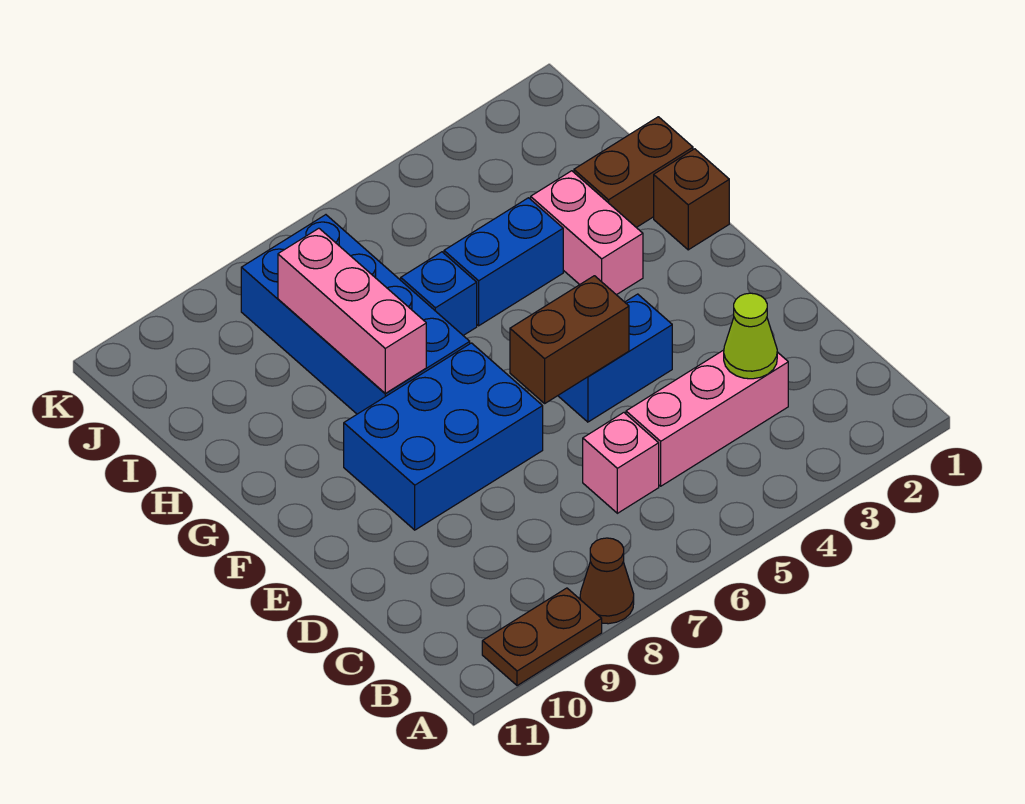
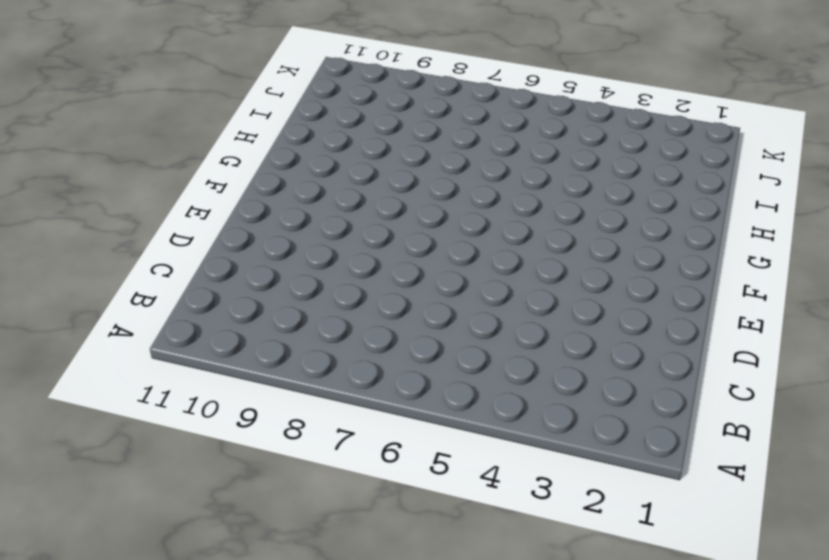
none -> brown cone A8 level 1
none -> brown plate A9:A10 level 1
none -> pink brick C3:C5 level 1

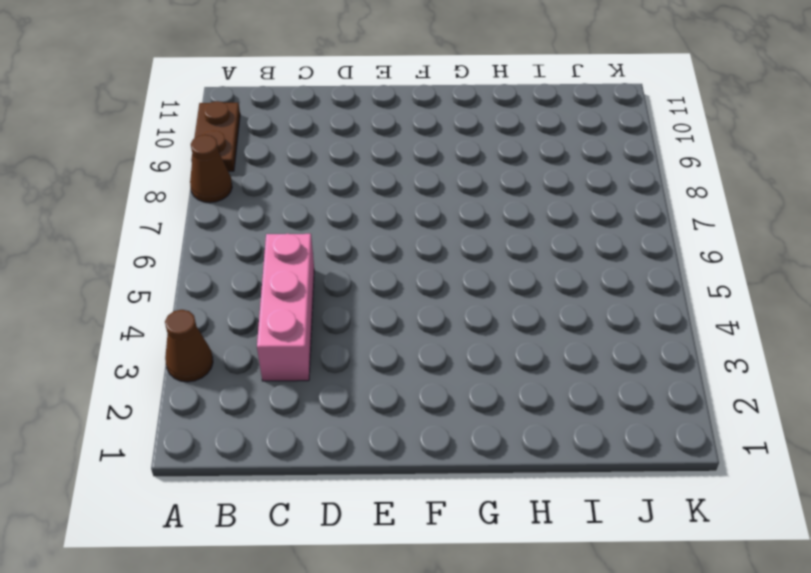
brown cone A3 level 1 -> none
none -> pink brick C6 level 1
none -> blue brick E4:E5 level 1
none -> blue brick E7:F9 level 1

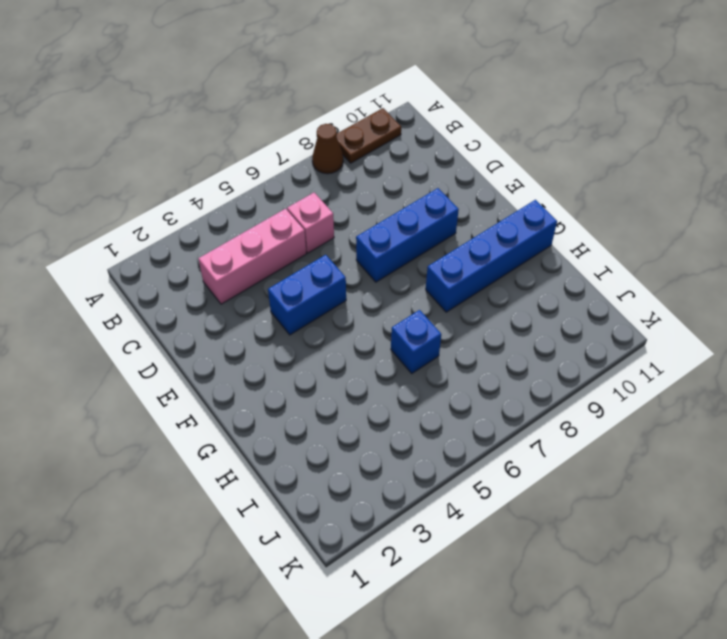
blue brick E7:E9 level 1 -> blue brick E7:F9 level 1
blue brick G8:G11 level 1 -> blue brick G7:J8 level 1
none -> brown brick G1 level 1
none -> pink brick G3:H3 level 1
none -> brown brick H1:H2 level 1

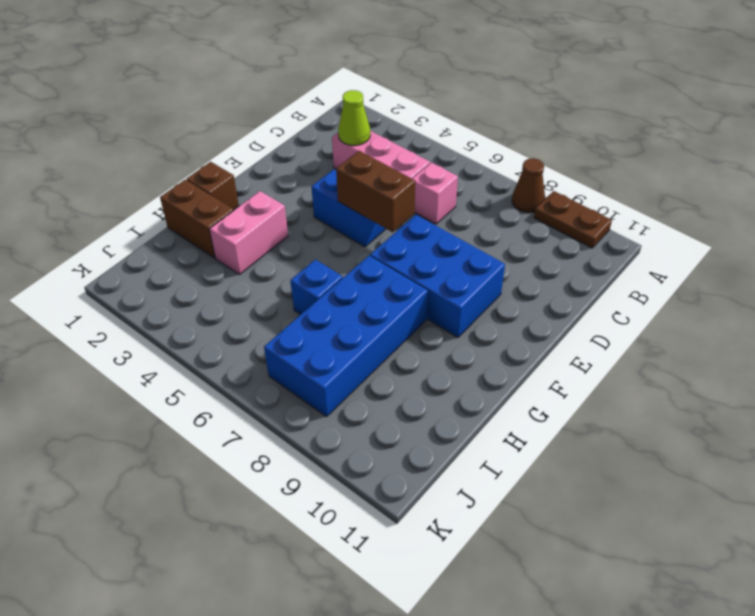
none -> blue brick H4:H5 level 1
none -> pink brick G8:I8 level 2

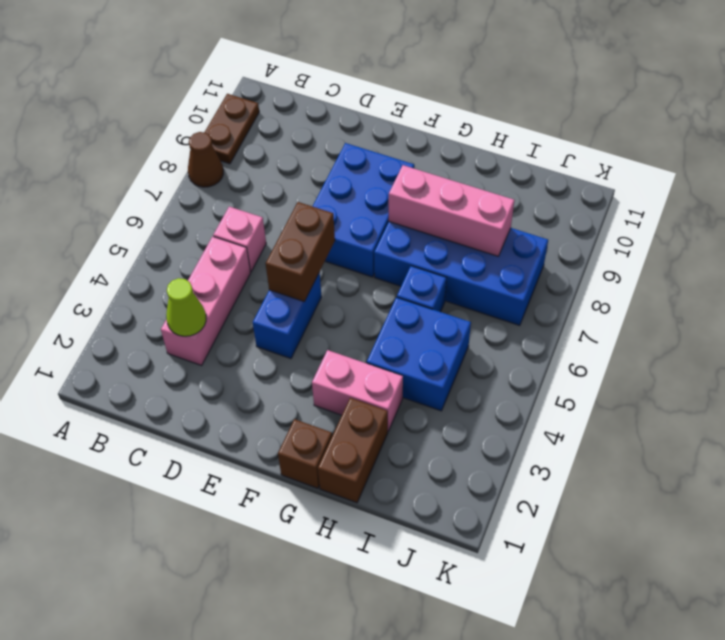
blue brick H4:I5 level 1 -> blue brick H4:H5 level 1

